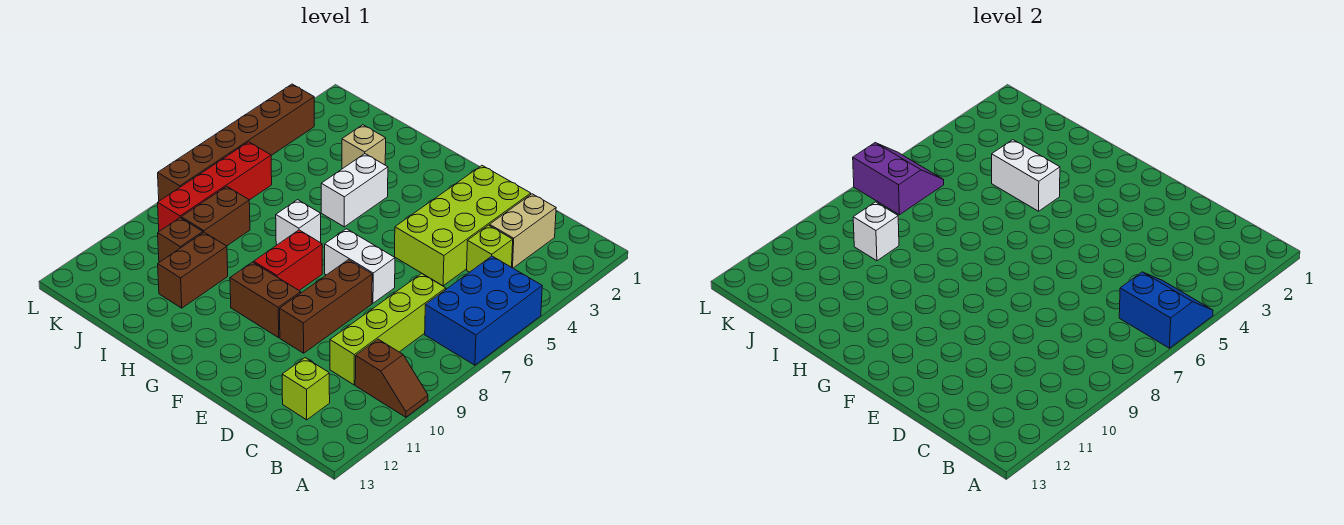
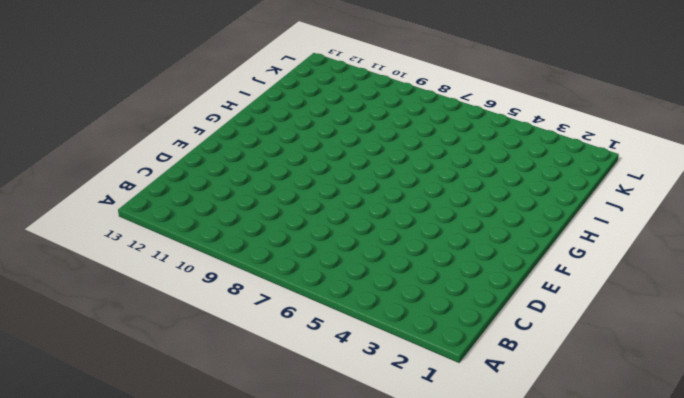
none -> blue brick A5:B7 level 1
none -> brown slope A10:B10 level 1 top B
none -> tan brick C2:C3 level 1

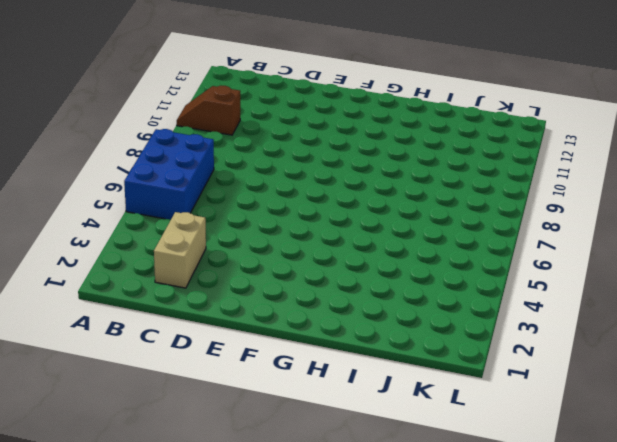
none -> lime brick C4 level 1
none -> lime brick C7:C10 level 1
none -> lime brick C12 level 1

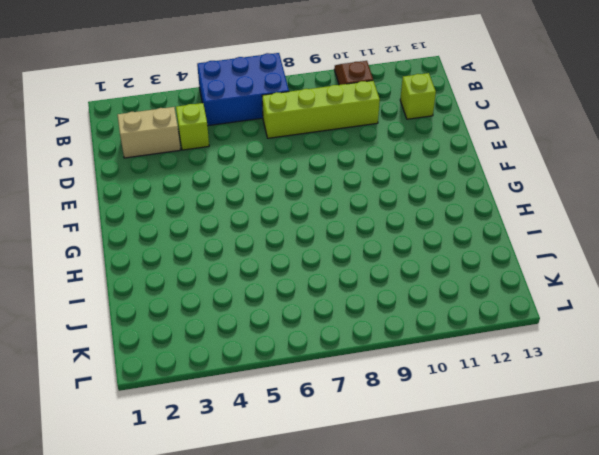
none -> lime brick D2:E5 level 1
none -> white brick E7:F7 level 1
none -> brown brick E8:E10 level 1

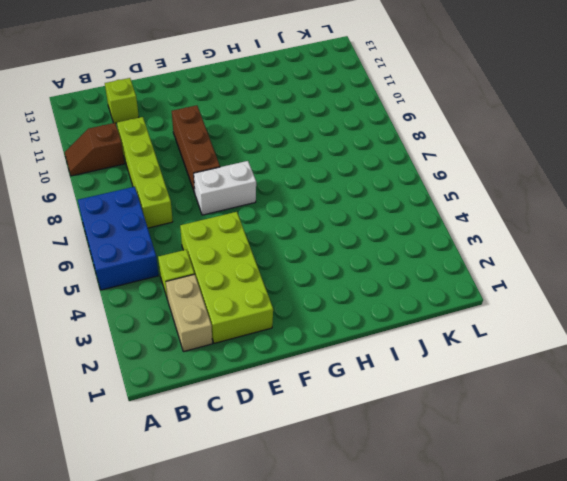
none -> brown brick F10:G10 level 1
none -> red brick G8:G9 level 1
none -> white brick H4:H5 level 1

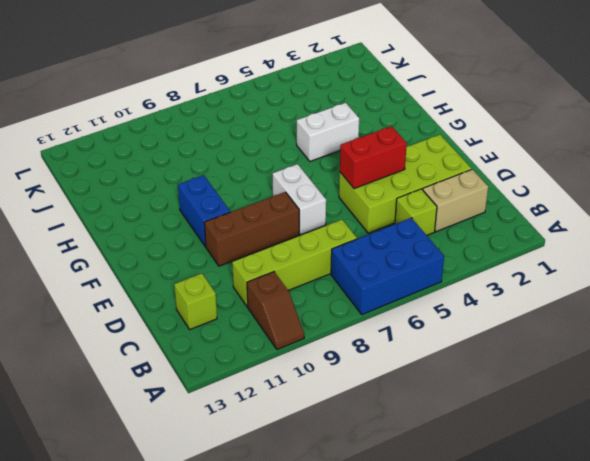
red brick E4:E5 level 2 -> red brick G8:G9 level 1
blue brick F10:G10 level 1 -> brown brick F10:G10 level 1
none -> white brick H7 level 1
none -> tan brick I3 level 1
none -> brown brick I10:I11 level 1

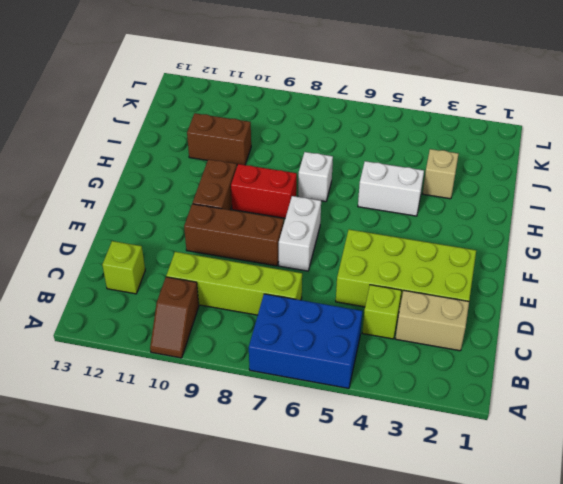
none -> brown brick J8:J9 level 1
none -> brown brick J10 level 1
none -> red brick K6:K9 level 1

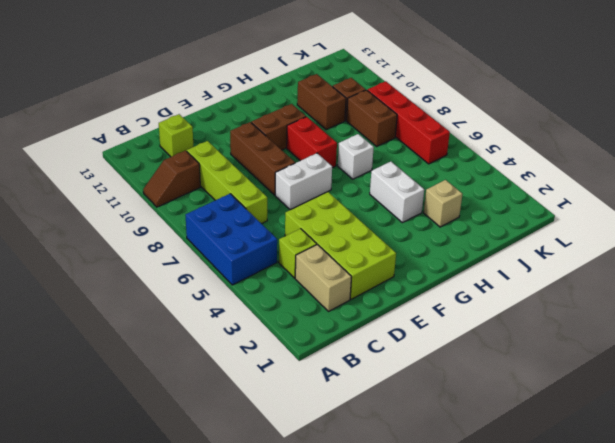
none -> brown brick L3:L8 level 1
none -> blue slope A5:B6 level 2 top 6
none -> white brick H4:I4 level 2

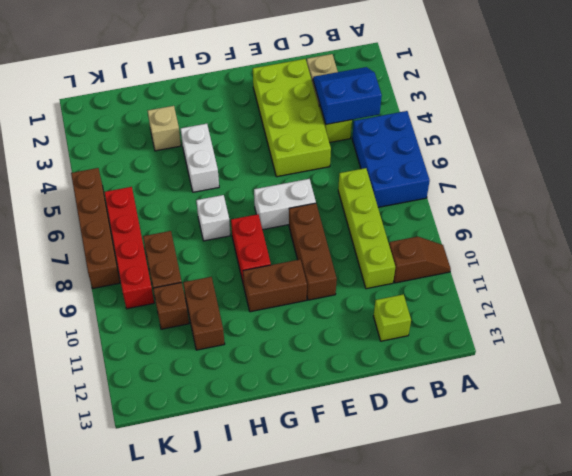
blue slope B3:C4 level 2 top 4 -> blue slope A5:B6 level 2 top 6
brown brick L5:L8 level 1 -> brown brick L3:L8 level 1
none -> white brick H4:I4 level 2
none -> white brick J9 level 2
none -> purple slope K6:L7 level 2 top 7

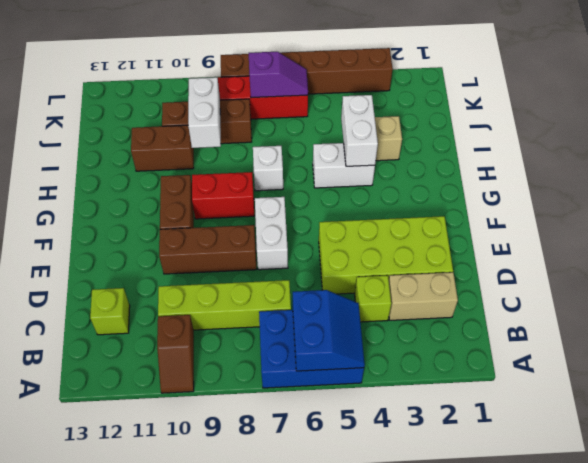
white brick I9:J9 level 2 -> white brick J9 level 2
purple slope K6:K7 level 2 top 7 -> purple slope K6:L7 level 2 top 7

